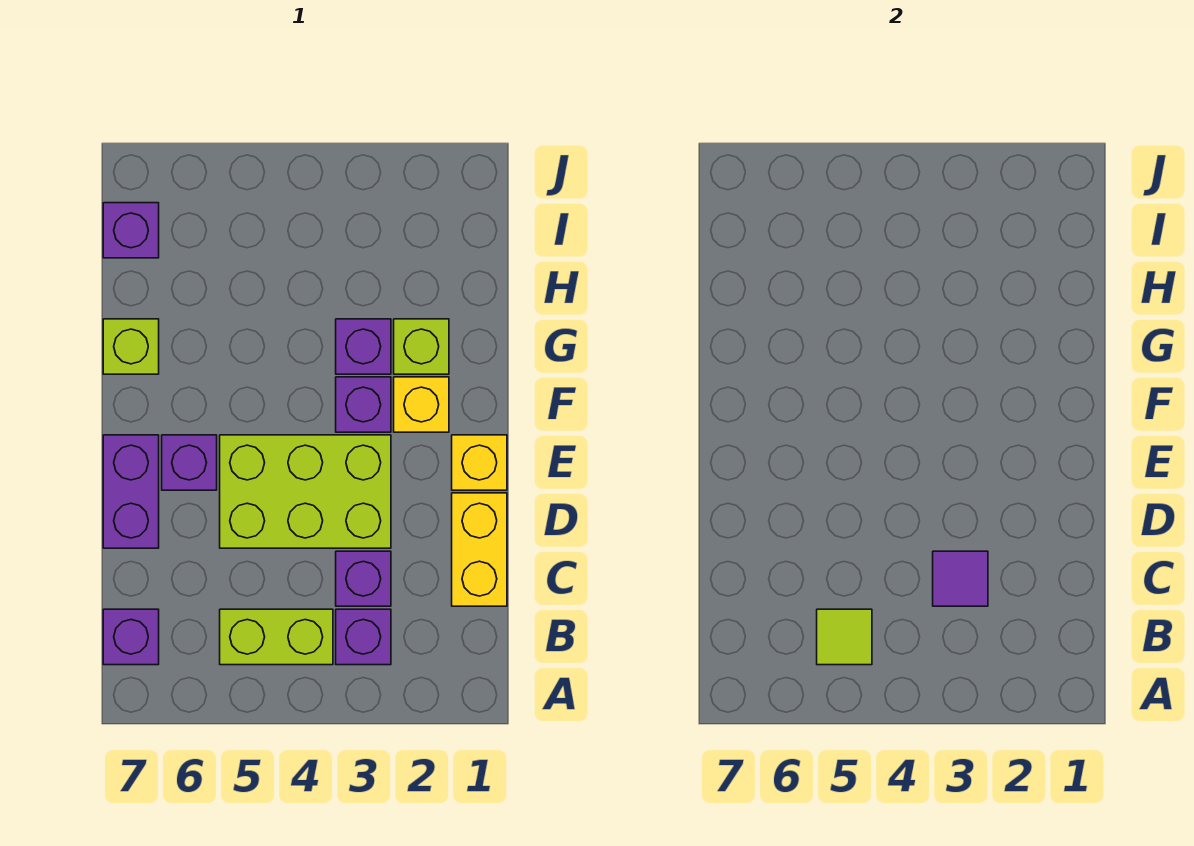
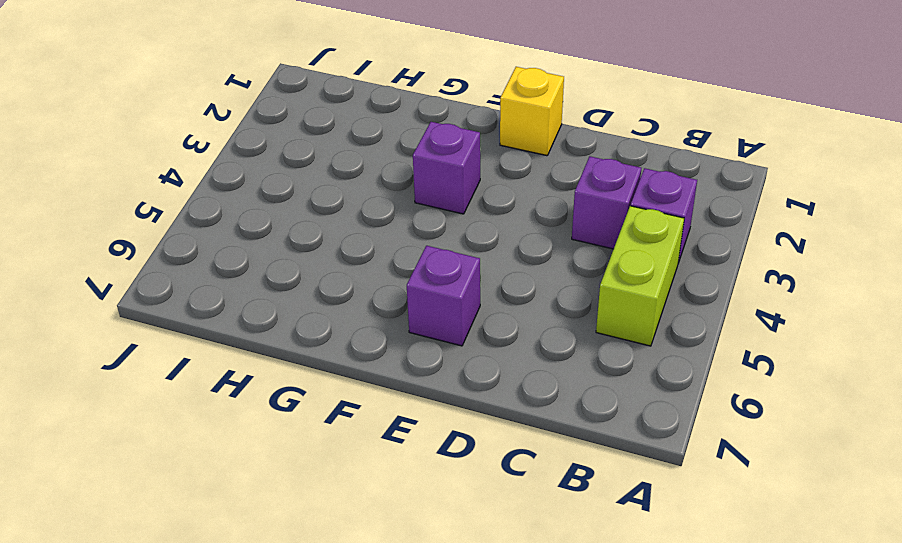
none -> purple brick B7 level 1
none -> yellow brick C1:D1 level 1
none -> lime brick D3:E5 level 1

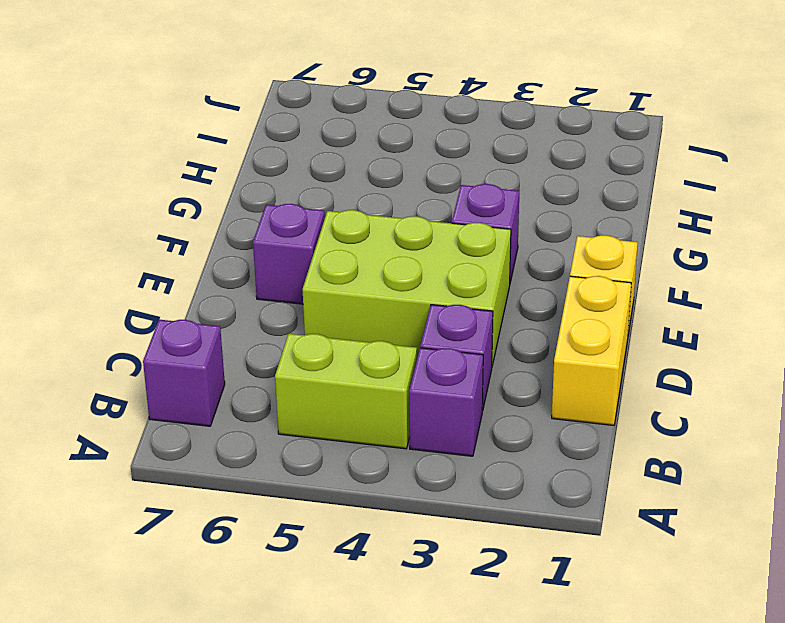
none -> purple brick D7:E7 level 1
none -> yellow brick F2 level 1
none -> lime brick G2 level 1

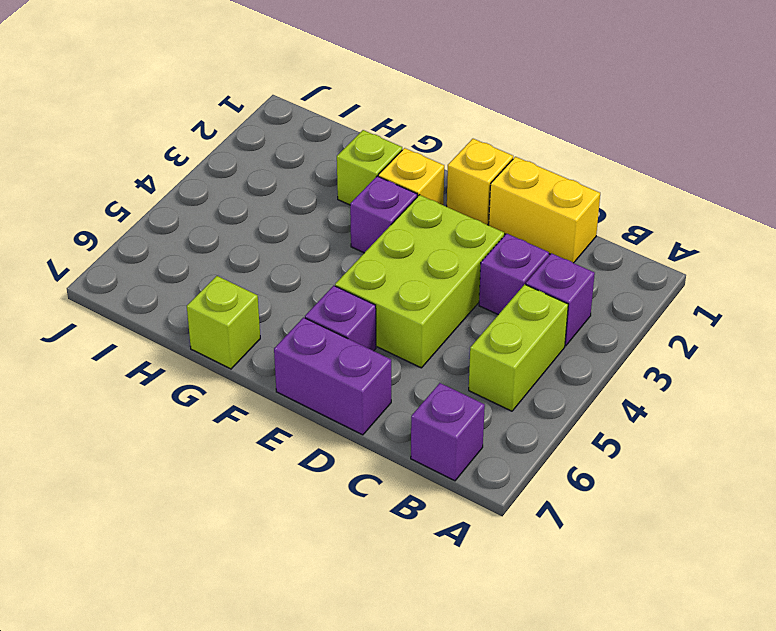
none -> purple brick G3 level 1
none -> purple brick I7 level 1
none -> lime tile B5 level 2

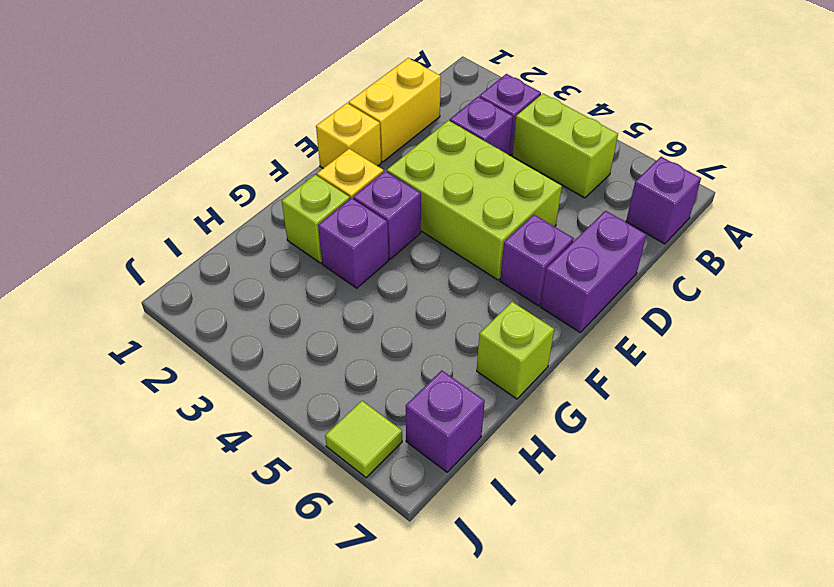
lime tile J6 level 1 -> lime tile B5 level 2
none -> purple tile C3 level 2

